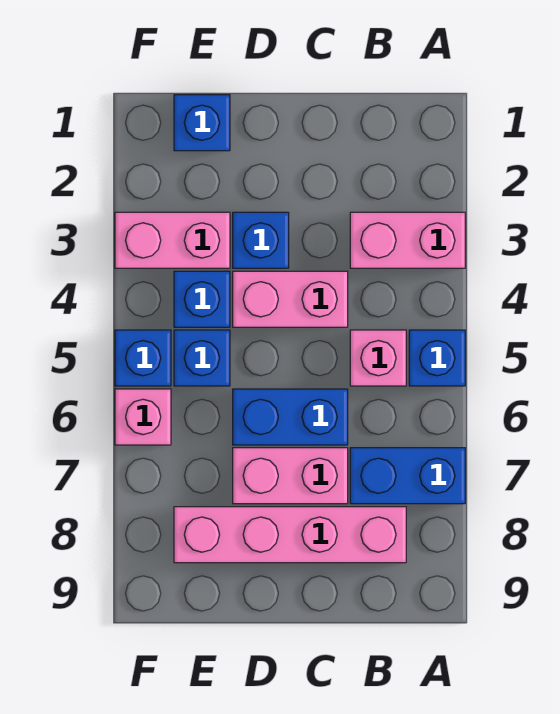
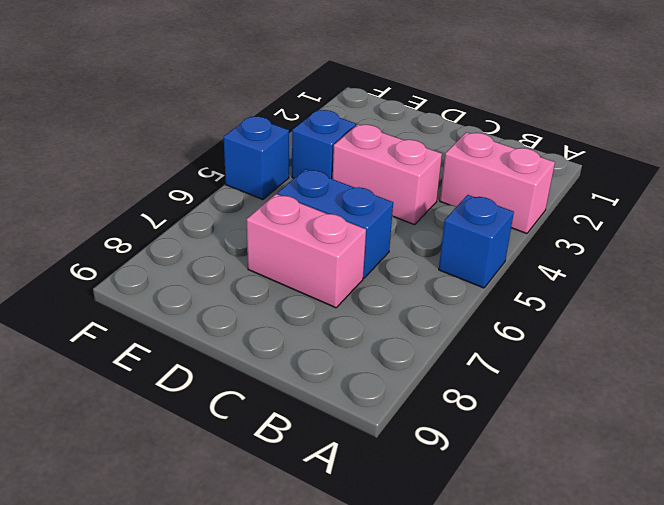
none -> blue brick A7:B7 level 1
none -> pink brick B5 level 1
none -> pink brick B8:E8 level 1

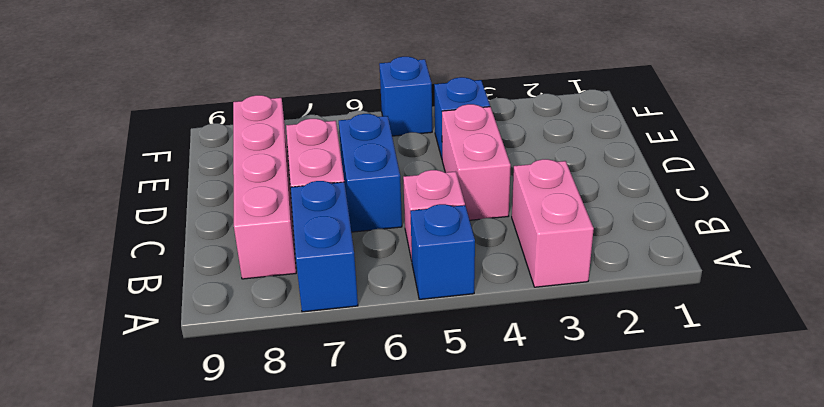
none -> blue brick D3 level 1
none -> blue brick E1 level 1
none -> pink brick E3:F3 level 1

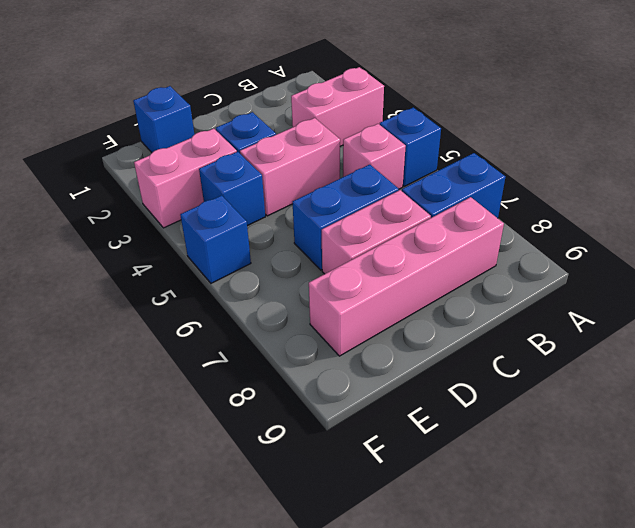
none -> blue brick E5 level 1
none -> pink brick F6 level 1

